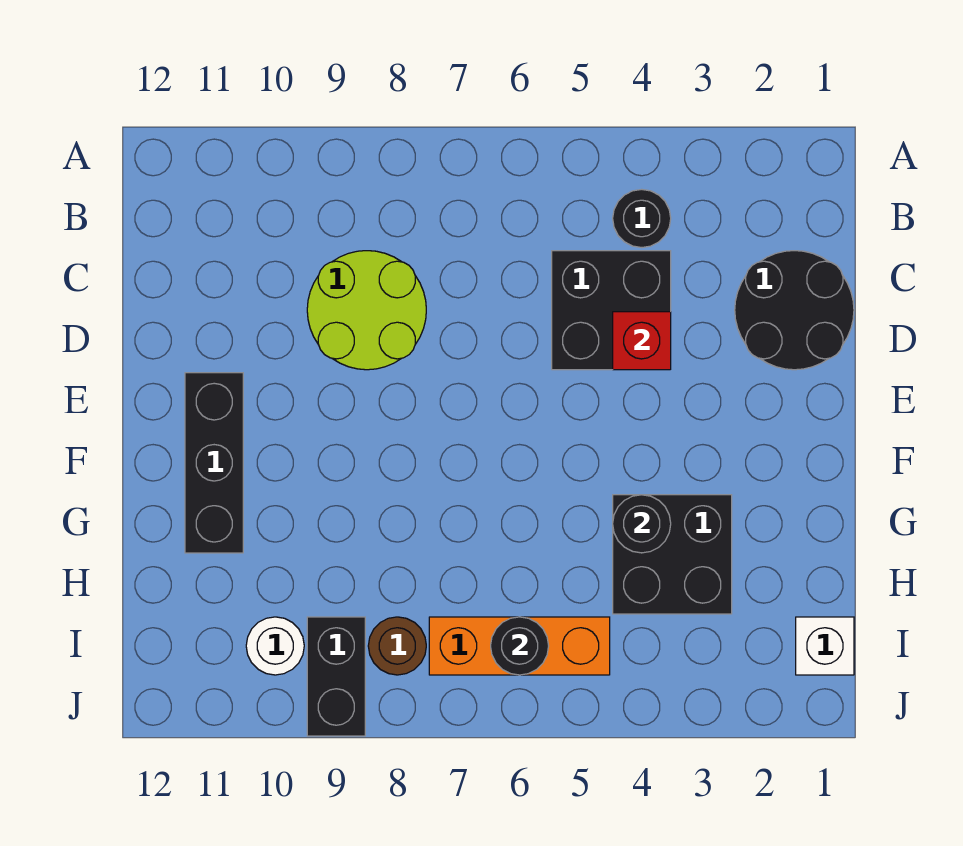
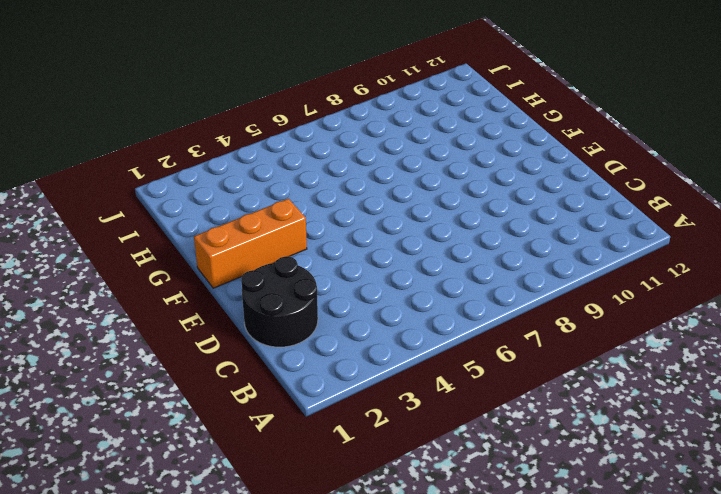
orange brick F1:F3 level 1 -> orange brick I5:I7 level 1
none -> black round brick B4 level 1
none -> black brick C4:D5 level 1
none -> lime round brick C8:D9 level 1

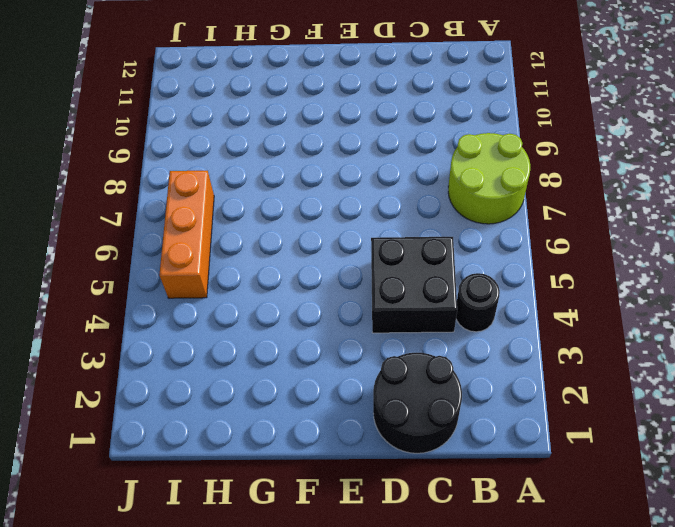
lime round brick A7:B8 level 1 -> lime round brick C8:D9 level 1
none -> black brick E11:G11 level 1
none -> black brick G3:H4 level 1
none -> white brick I1 level 1

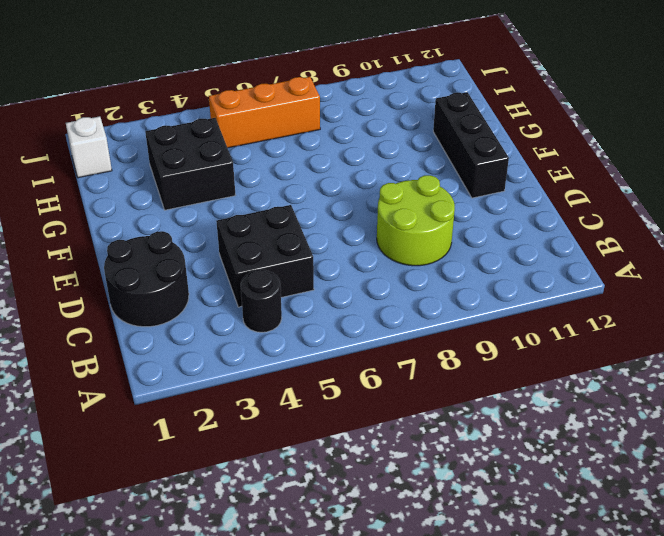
none -> brown round brick I8 level 1
none -> black brick I9:J9 level 1
none -> white round brick I10 level 1

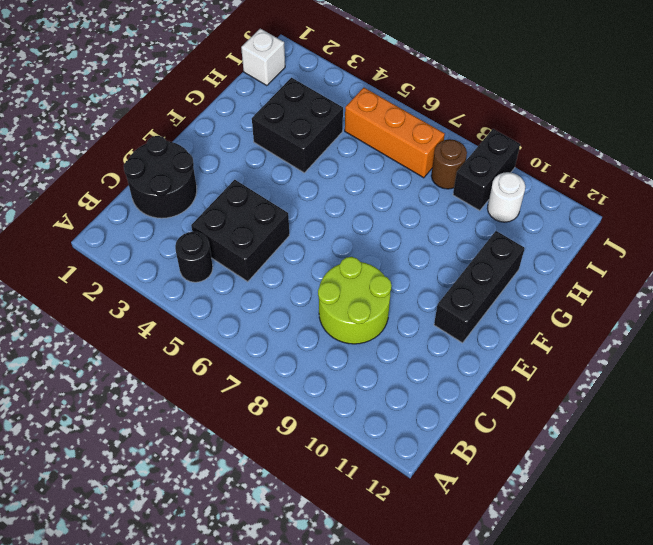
none -> red brick D4 level 2
none -> black round brick G4 level 2
none -> black round brick I6 level 2

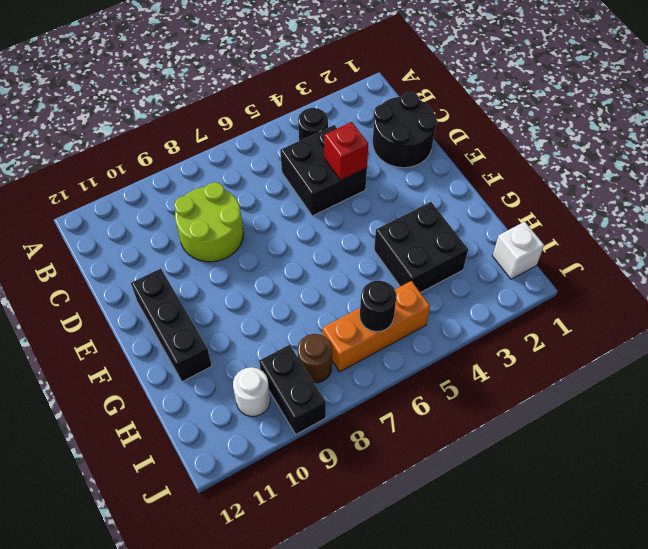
none -> black round brick G4 level 2

